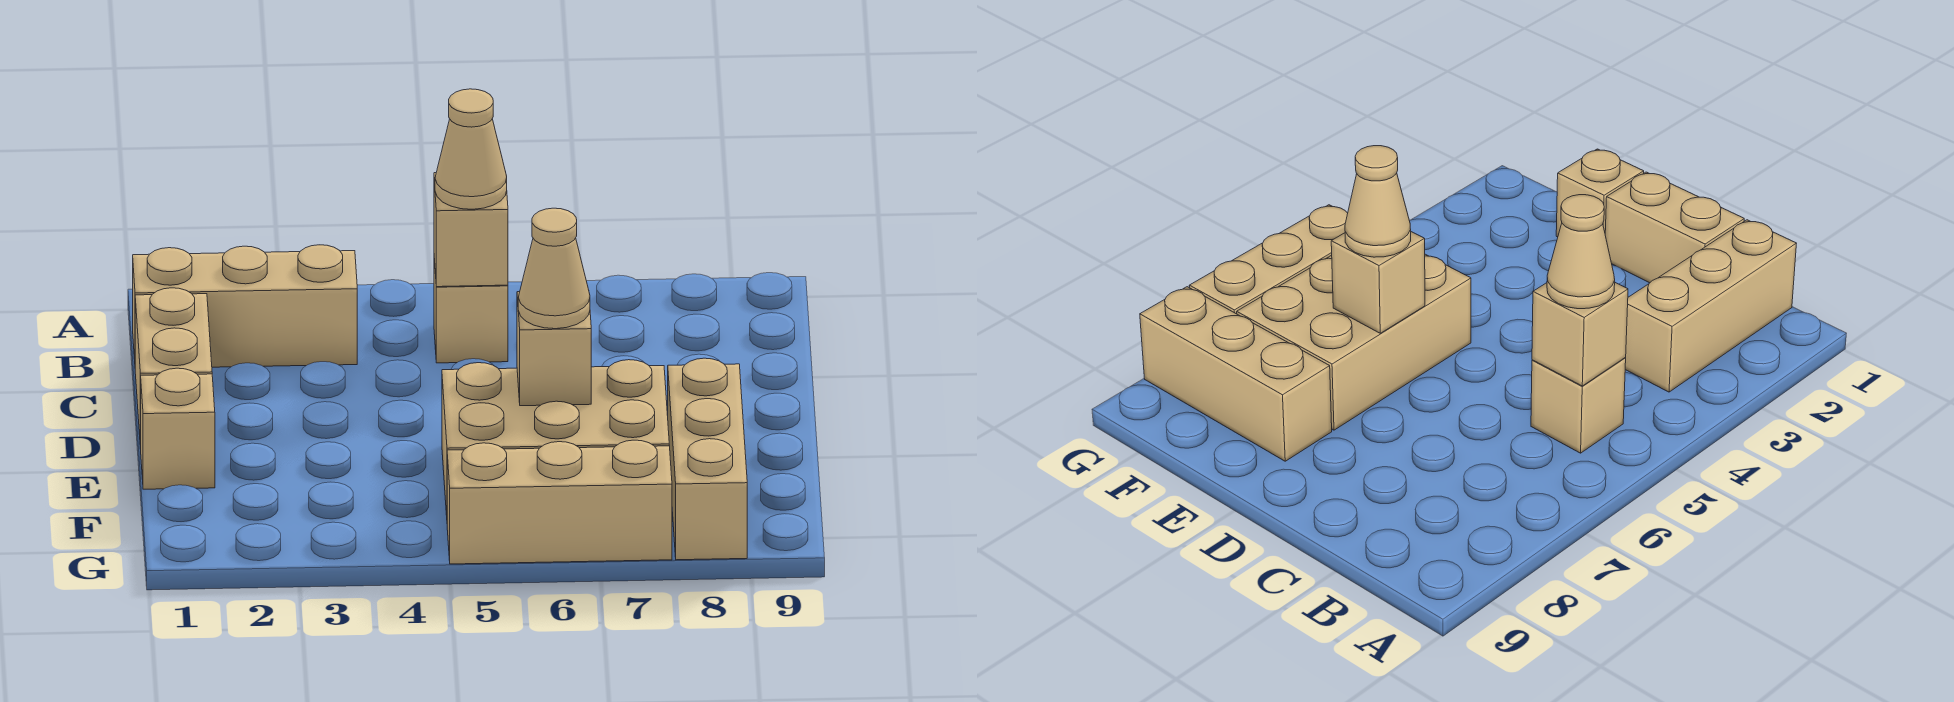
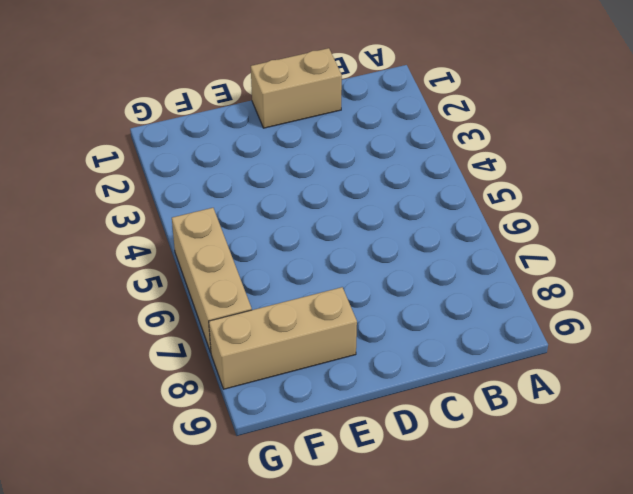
none -> tan brick B1:B3 level 1
none -> tan brick B5 level 1

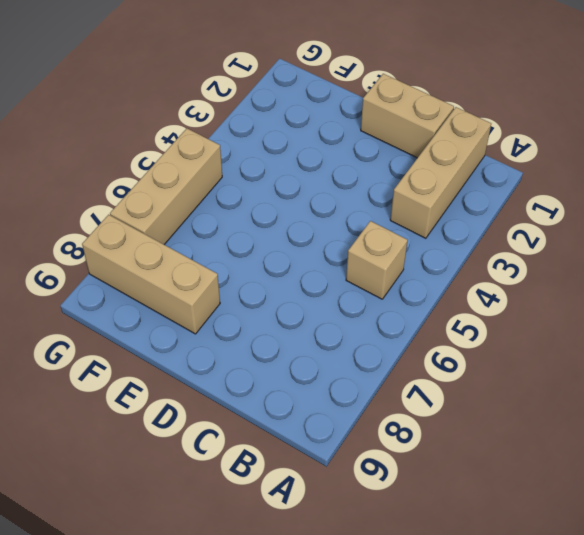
none -> tan brick E1 level 1
none -> tan brick E5:F7 level 1

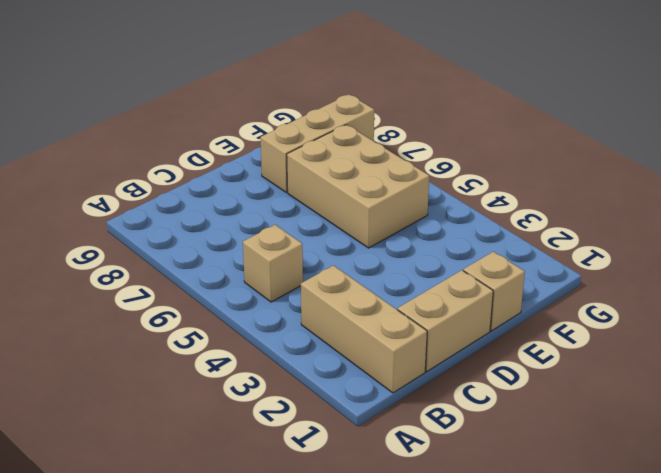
none -> tan brick G5:G7 level 1
none -> tan brick B5 level 2

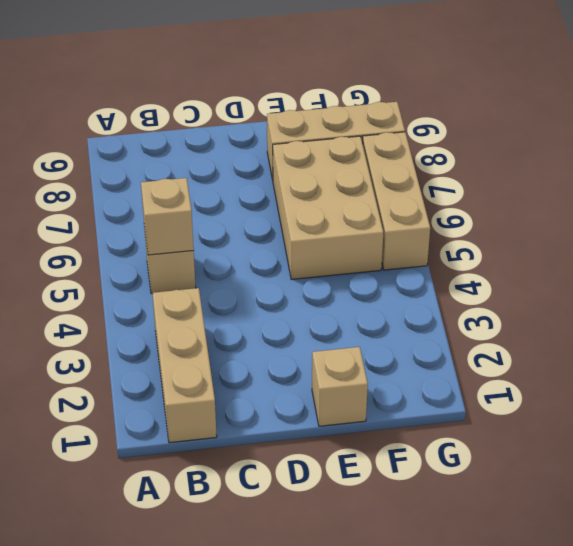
none -> tan brick C1:D1 level 1
none -> tan brick E6 level 2

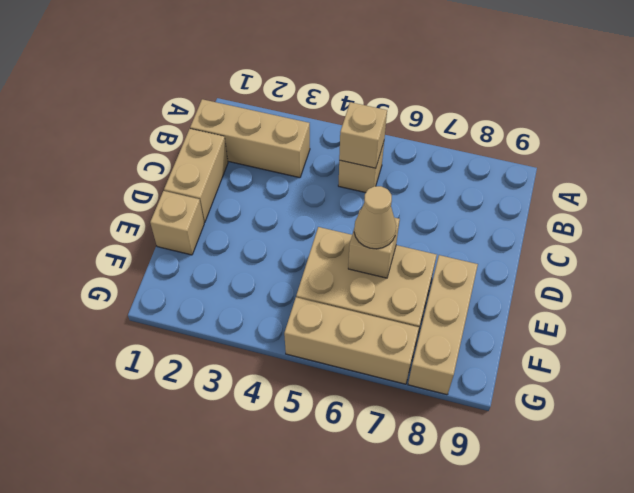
none -> tan cone B5 level 3

